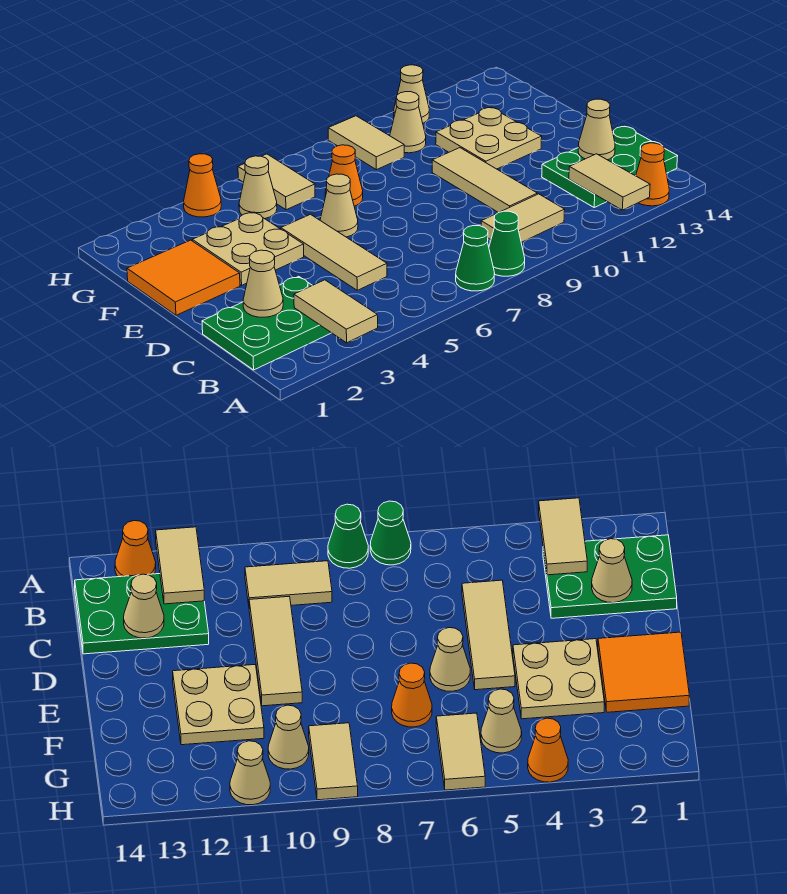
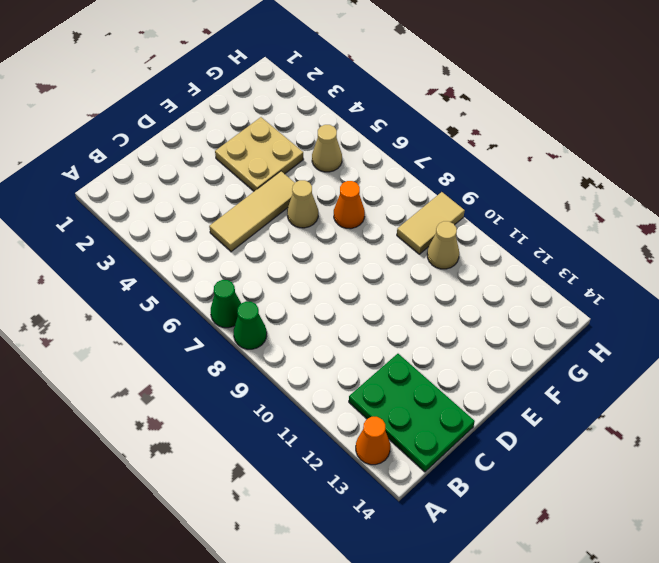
none -> green plate B1:C3 level 1
none -> tan tile B9:B10 level 1
none -> tan tile C10:E10 level 1

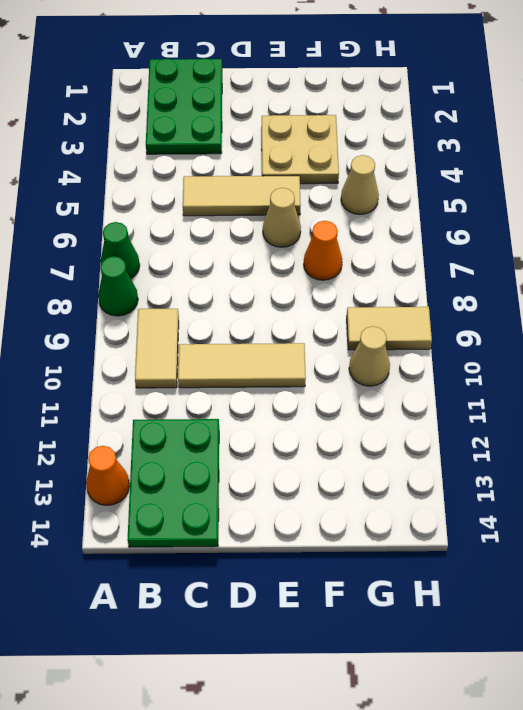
none -> orange tile E1:F2 level 1
none -> tan plate E11:F12 level 1
none -> tan tile G6:H6 level 1

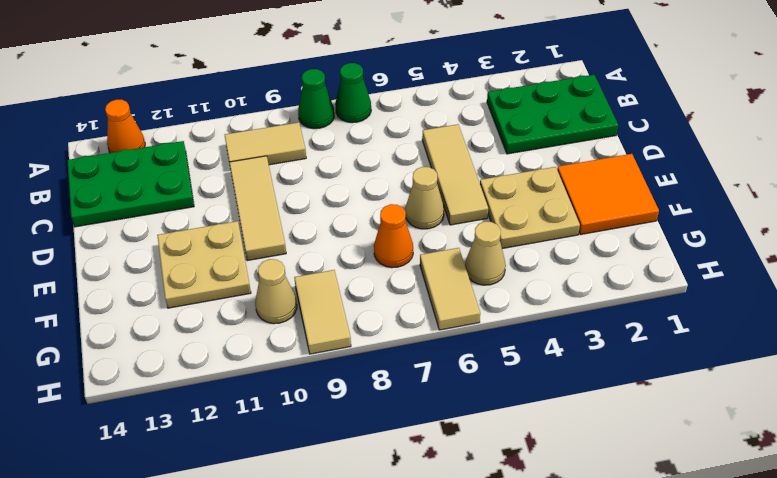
none -> orange cone H4 level 1
none -> tan cone H11 level 1
none -> tan tile A3:B3 level 2

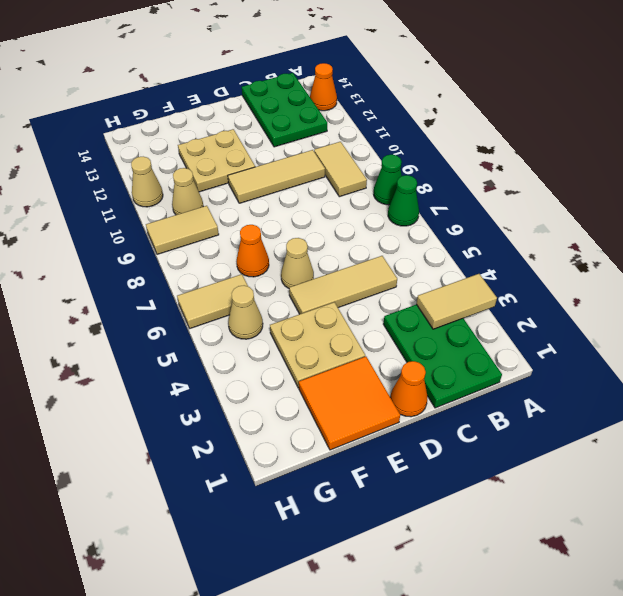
orange cone D1 level 1 -> orange cone H4 level 1
none -> tan tile A12:B12 level 2
none -> tan cone C2 level 2
none -> tan cone C13 level 2

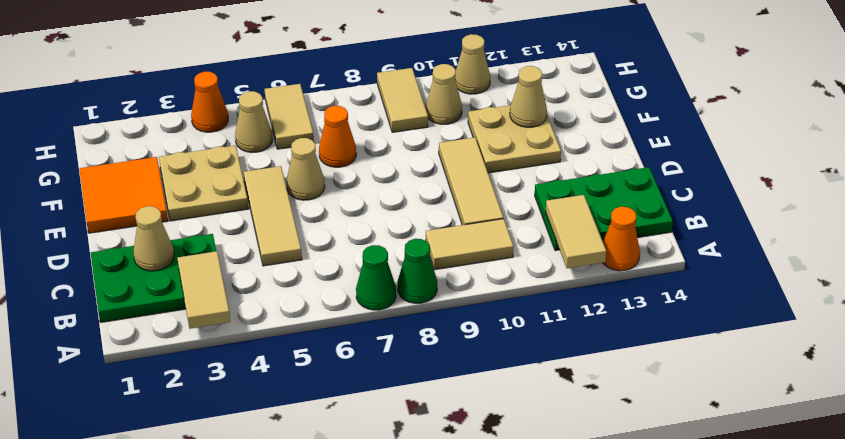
tan cone F12 level 2 -> tan cone C13 level 2

